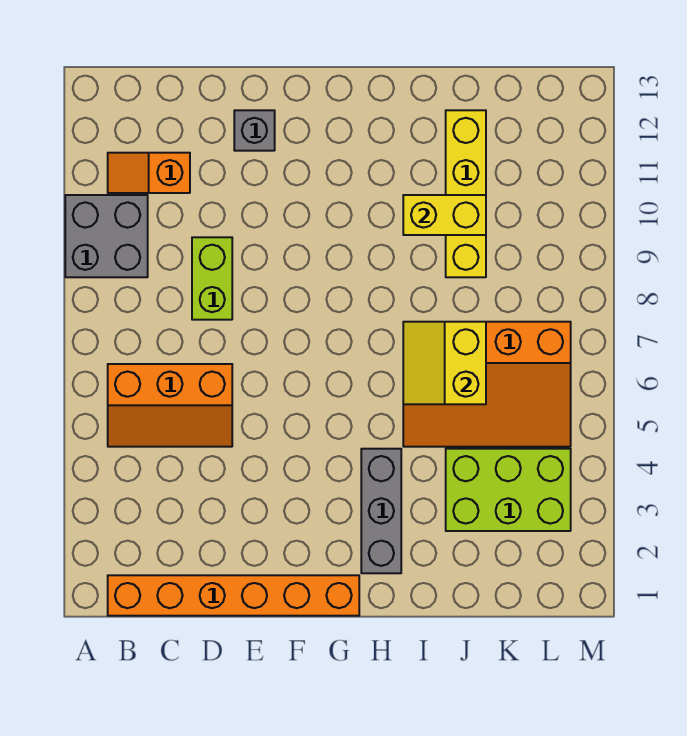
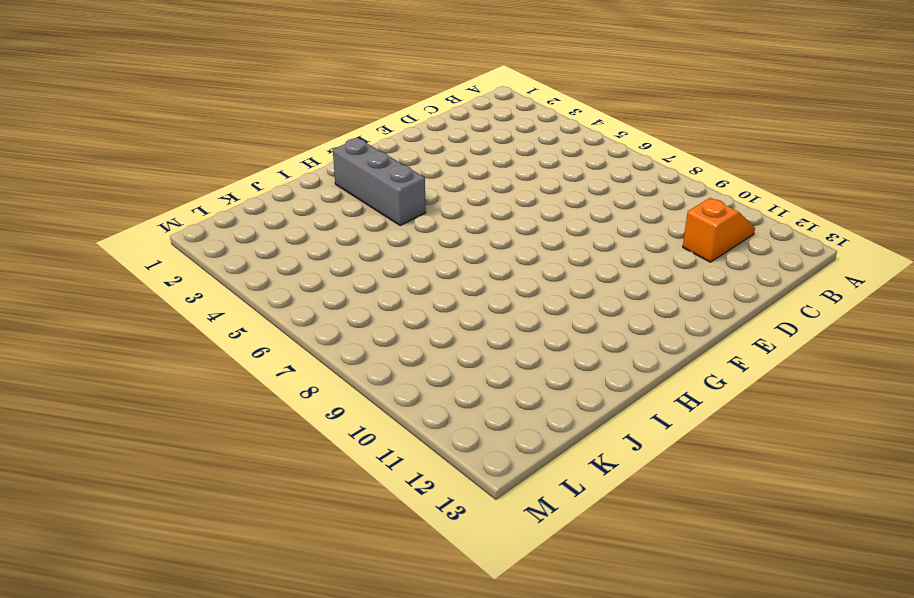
none -> grey brick A9:B10 level 1
none -> orange brick B1:G1 level 1
none -> orange slope B5:D6 level 1 top 6

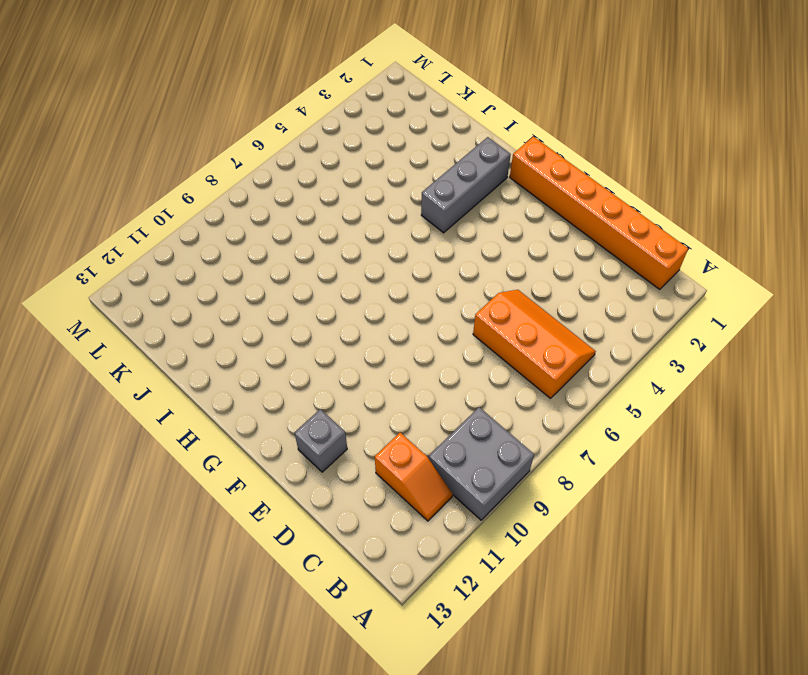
none -> lime brick D8:D9 level 1
none -> orange slope I5:L7 level 1 top 7
none -> lime brick J3:L4 level 1

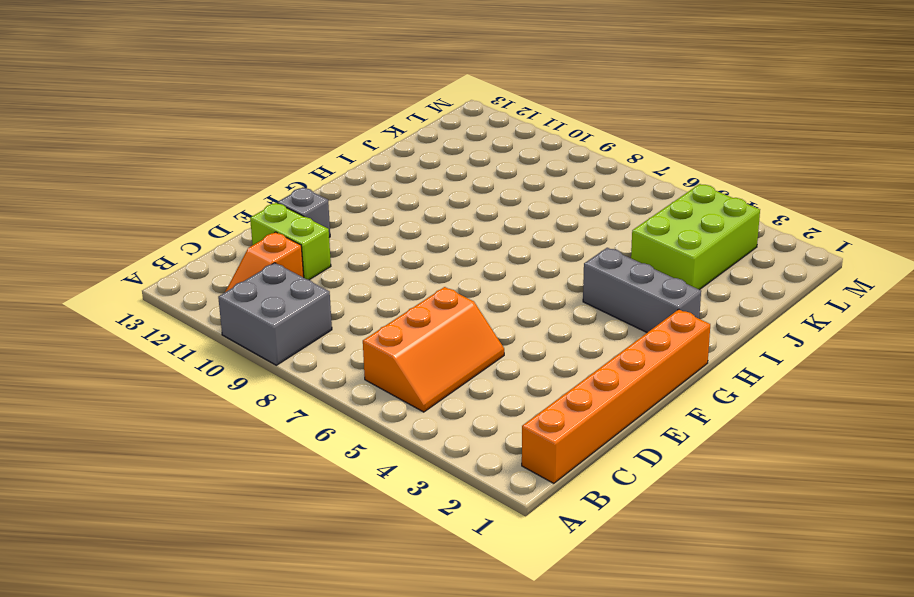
lime brick D11:D12 level 1 -> lime brick D8:D9 level 1
none -> orange slope I5:L7 level 1 top 7
none -> yellow brick J9:J12 level 1
none -> yellow slope I6:J7 level 2 top J

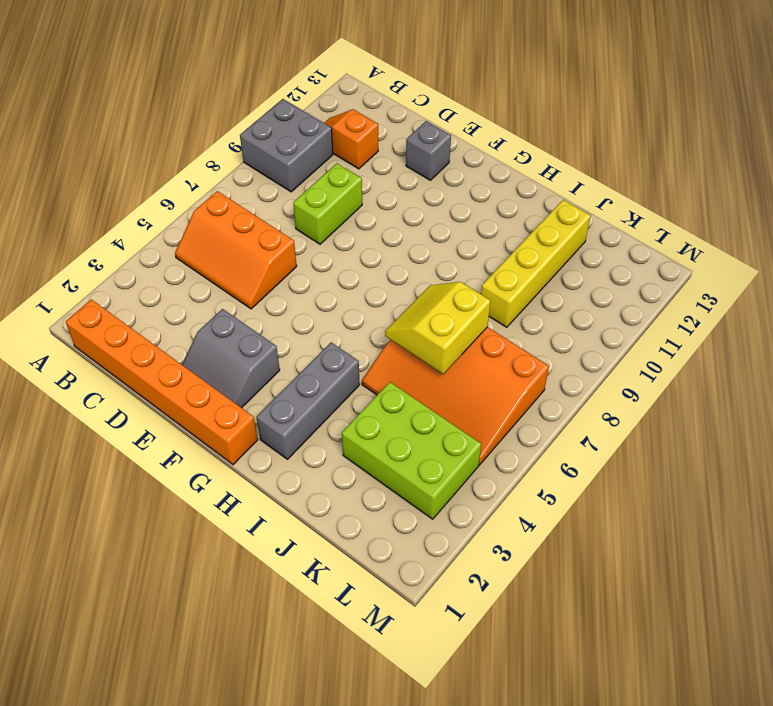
grey slope E2:F3 level 1 top 3 -> none
none -> yellow brick I10:J10 level 2

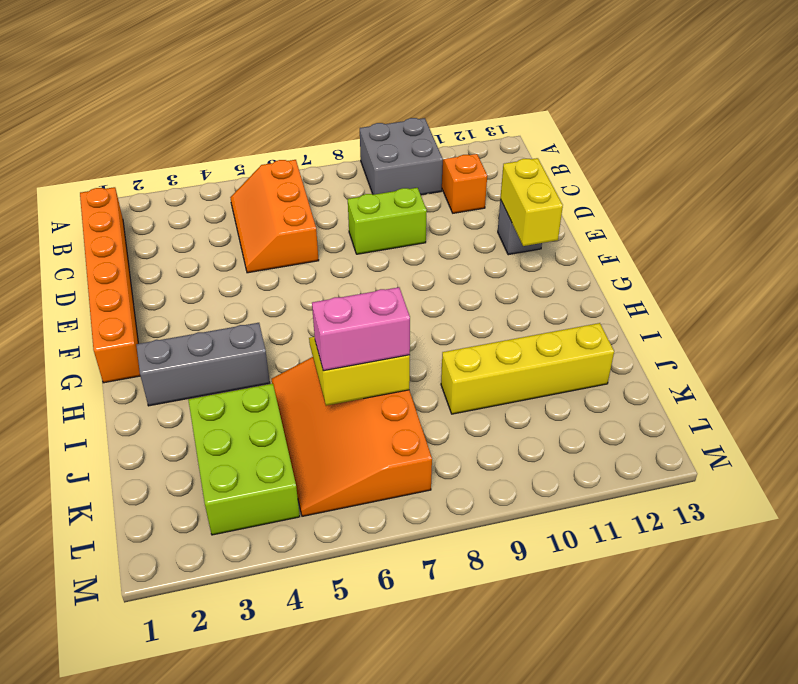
yellow brick E12:F12 level 2 -> yellow brick I10:J10 level 2
pink brick J6:J7 level 3 -> none

